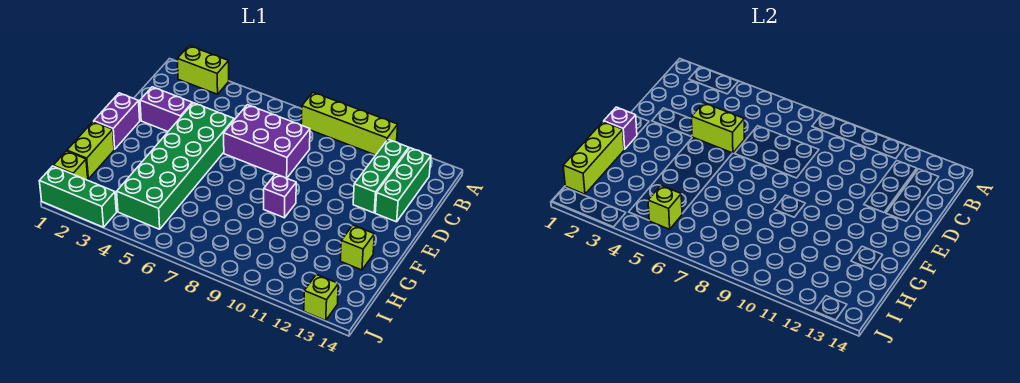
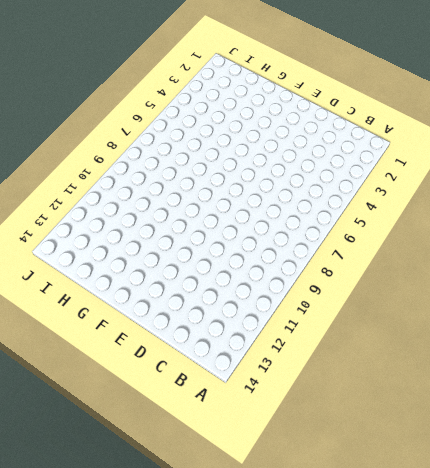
none -> lime brick A2:A3 level 1
none -> lime brick A8:A11 level 1
none -> green brick B12:D12 level 1

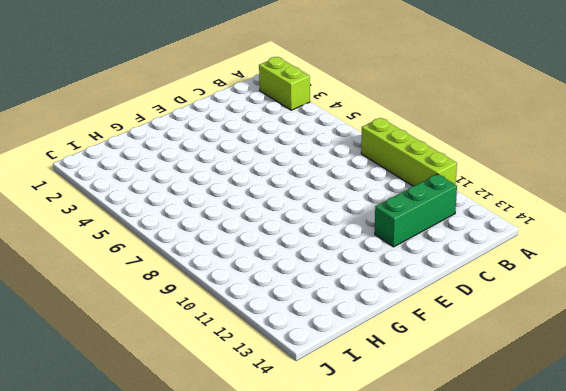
none -> green brick B13:D13 level 1
none -> purple brick C6:D8 level 1
none -> purple brick D2:D3 level 1

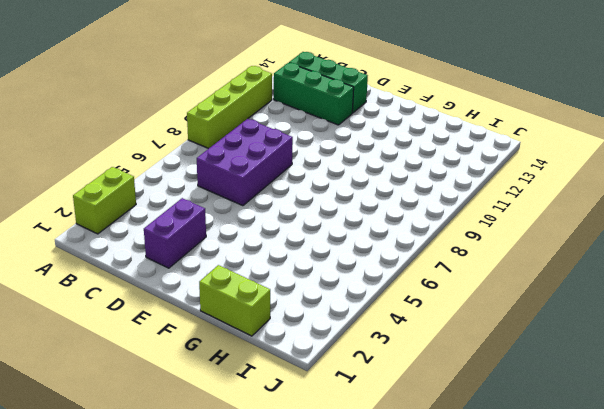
none -> green brick D4:I5 level 1
none -> purple brick E1:F1 level 1
none -> purple brick F9 level 1

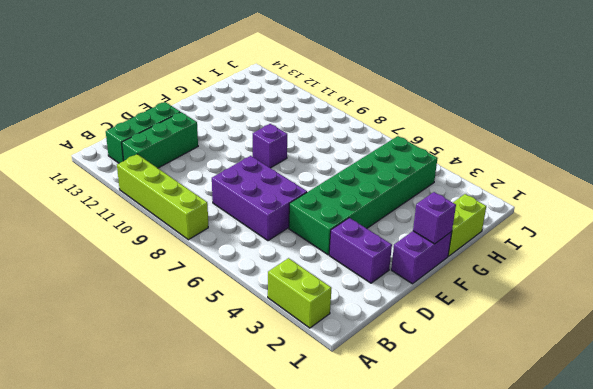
none -> lime brick G13 level 1
none -> lime brick I1 level 1
none -> green brick J1:J3 level 1

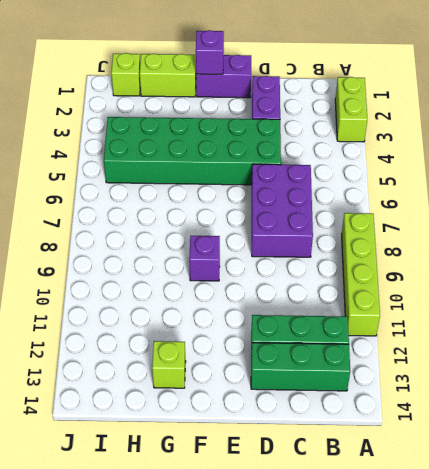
none -> green brick J1:J3 level 1
none -> lime brick J13 level 1
none -> lime brick D4:D5 level 2

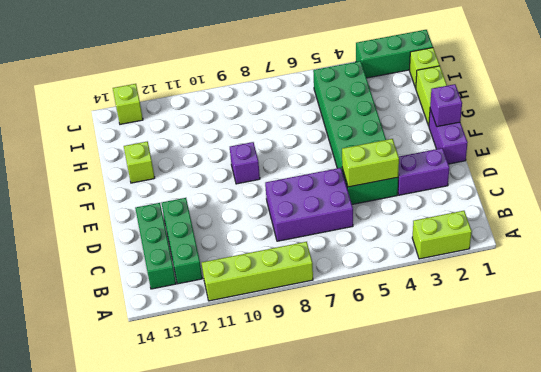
none -> lime brick G1:I1 level 2
none -> lime brick I5 level 2

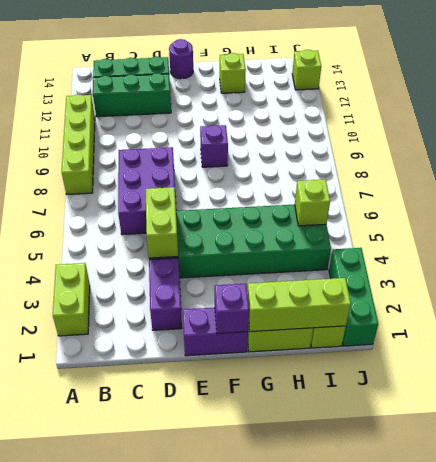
purple round brick E14 level 1 -> none

